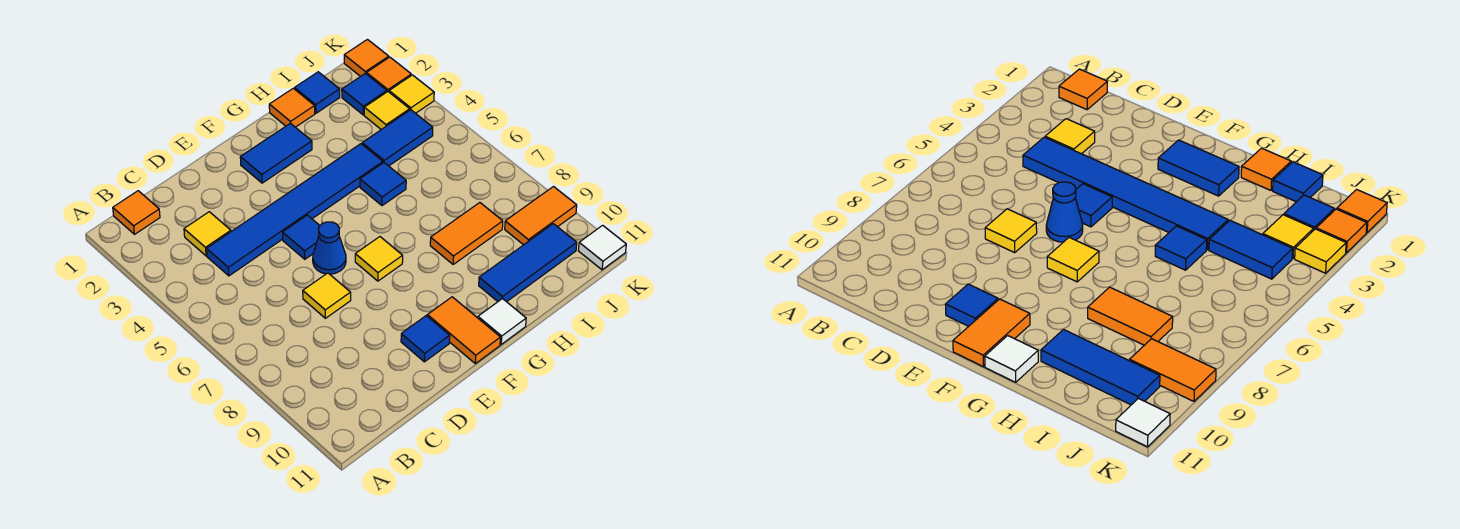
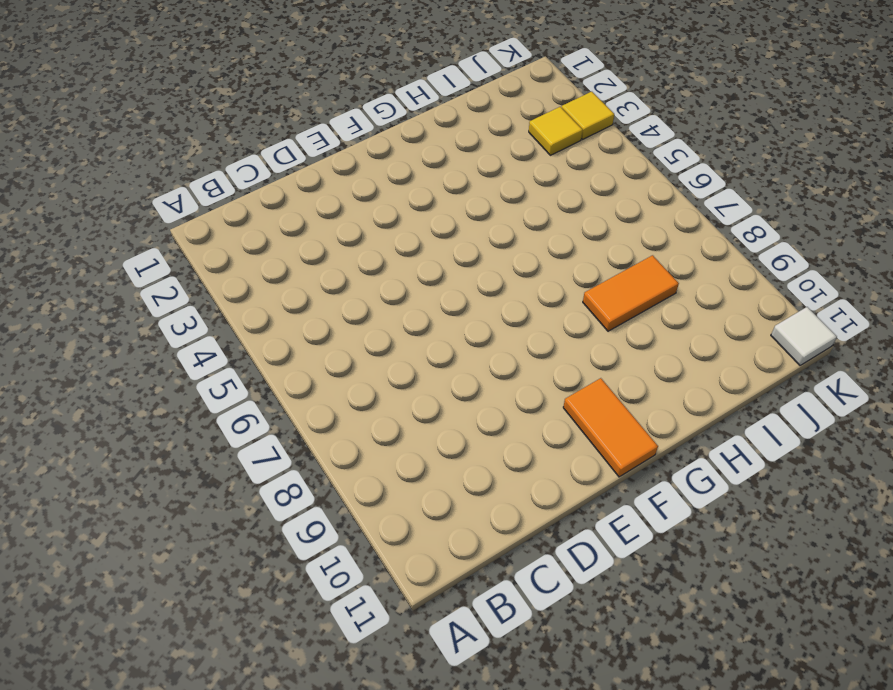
none -> orange tile B1 level 1
none -> yellow tile C3 level 1
none -> blue tile C4:H4 level 1

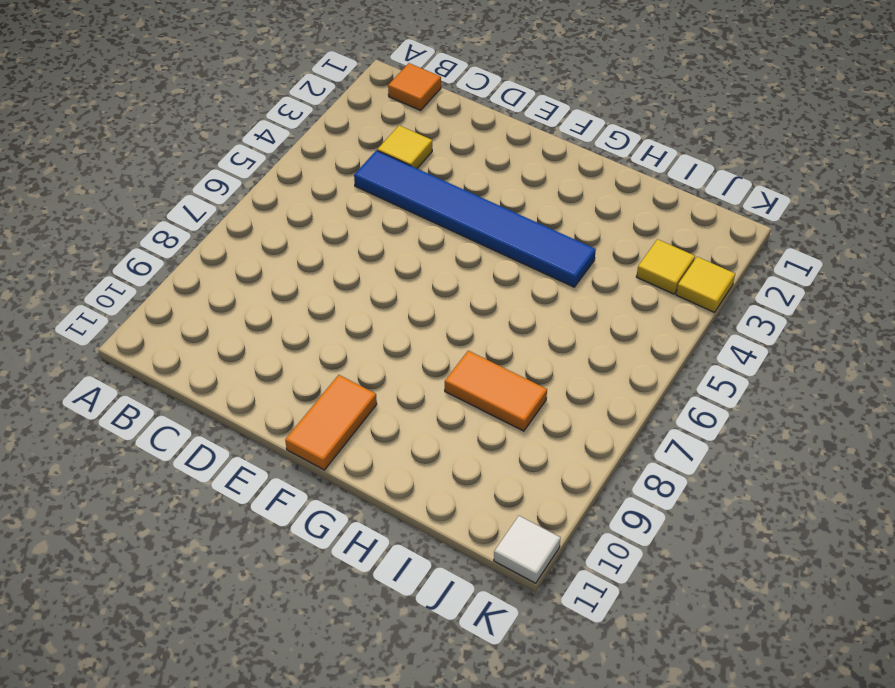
none -> yellow tile D7 level 1
none -> blue tile E5 level 1
none -> blue cone E6 level 1

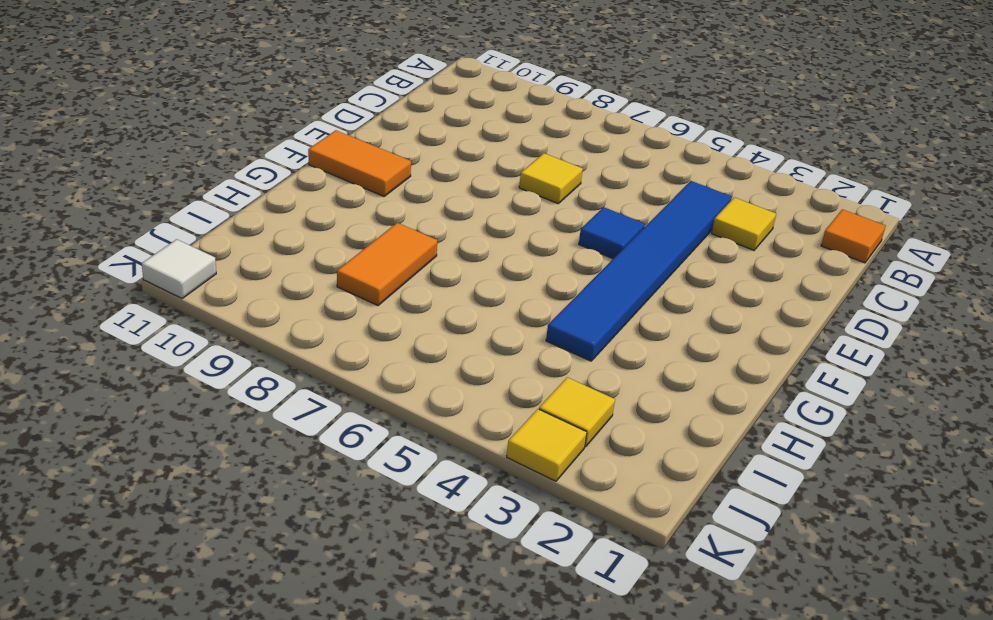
none -> blue cone E6 level 1
none -> blue tile E10 level 1
none -> blue tile F2:G2 level 1

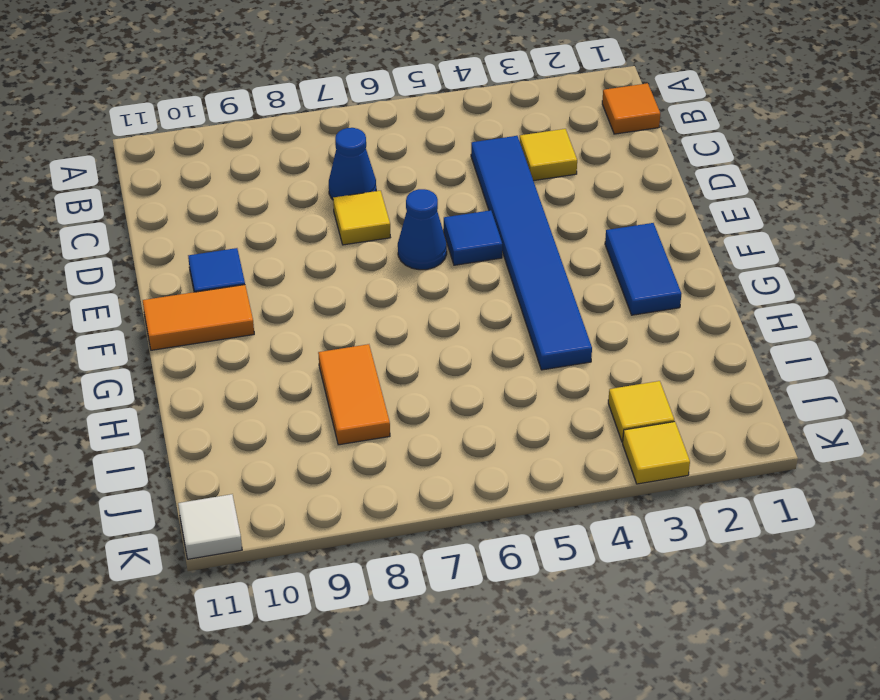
blue cone C7 level 1 -> none
none -> yellow tile F7 level 1
none -> white tile G11 level 1
none -> orange tile H1 level 1

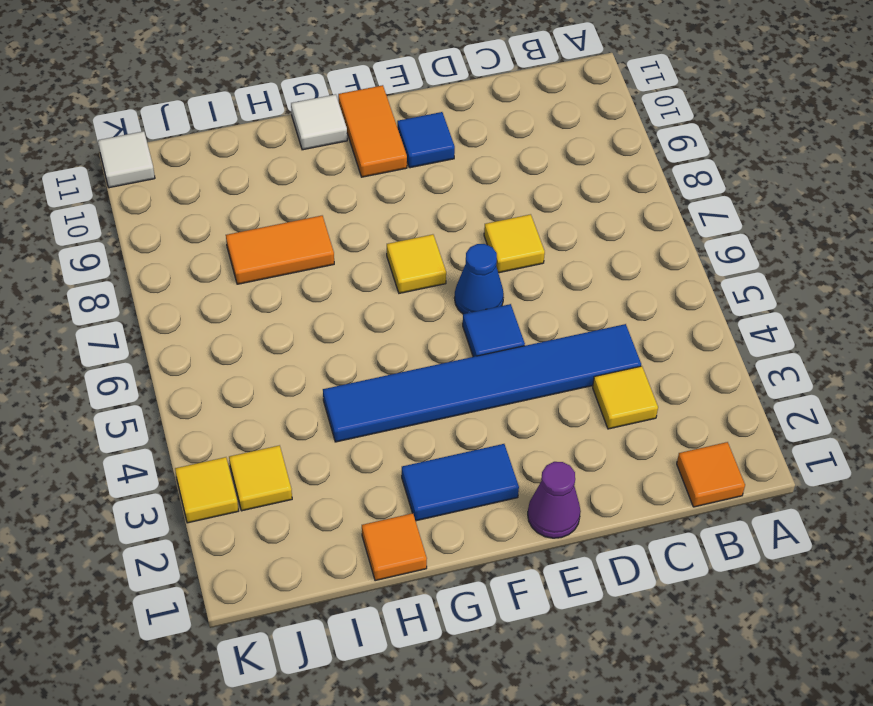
purple cone E1 level 1 -> none
none -> blue tile H5 level 1
none -> blue tile H10:J10 level 1
none -> blue tile I1 level 1

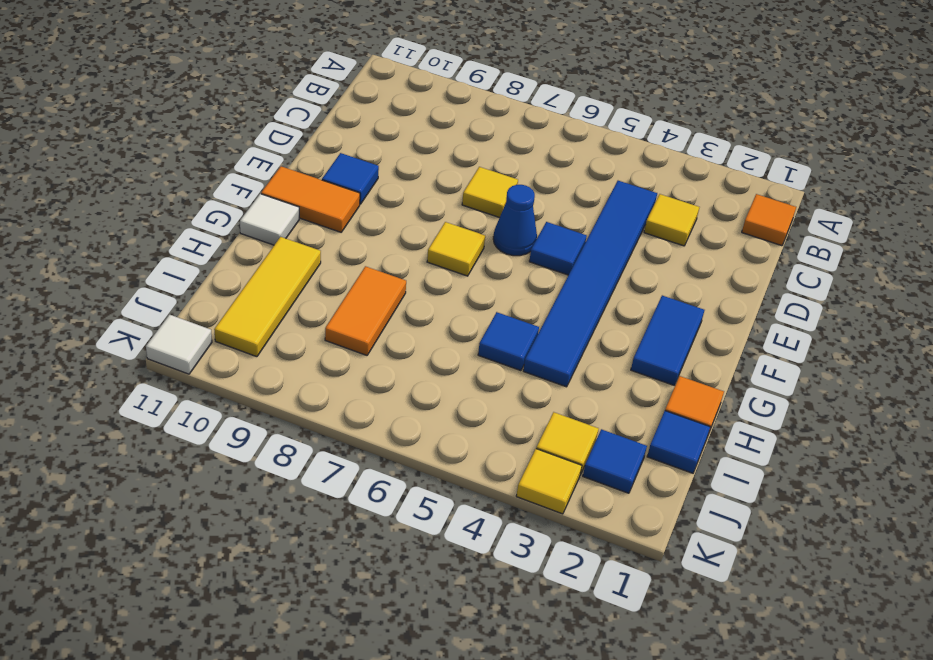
yellow tile H10:J10 level 1 -> blue tile H10:J10 level 1
none -> blue tile I4:J4 level 1
none -> orange tile J9:K9 level 1
none -> orange tile K1 level 1

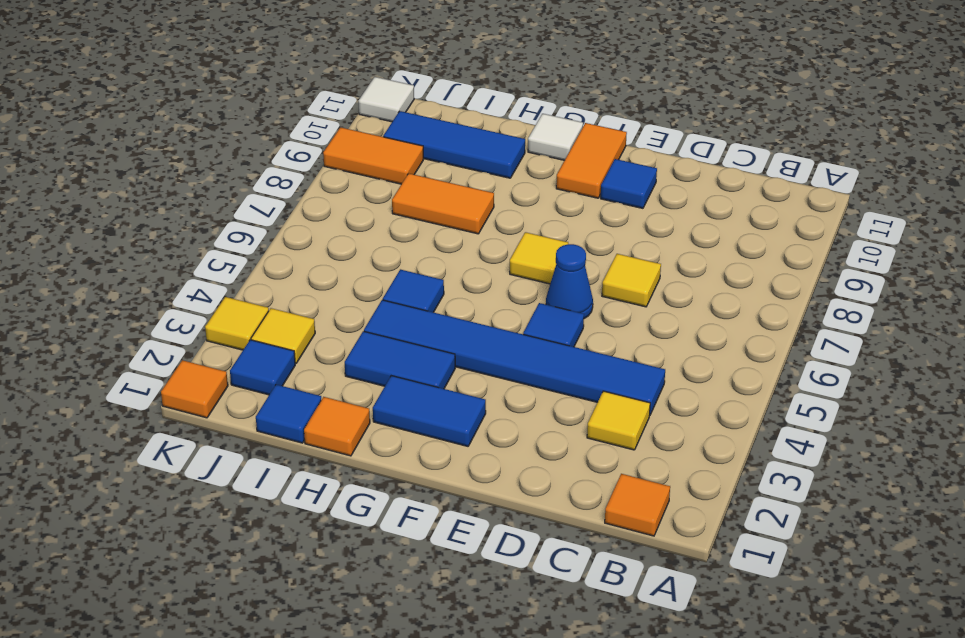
blue tile G3:H3 level 1 -> blue tile I4:J4 level 1
none -> orange tile K2 level 1

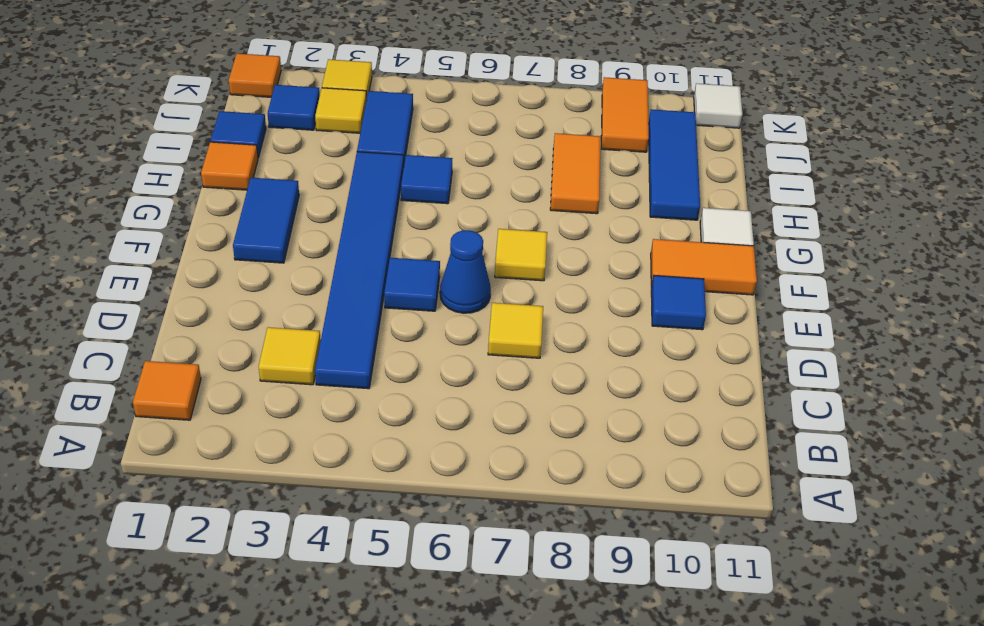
none -> orange tile K2 level 1

